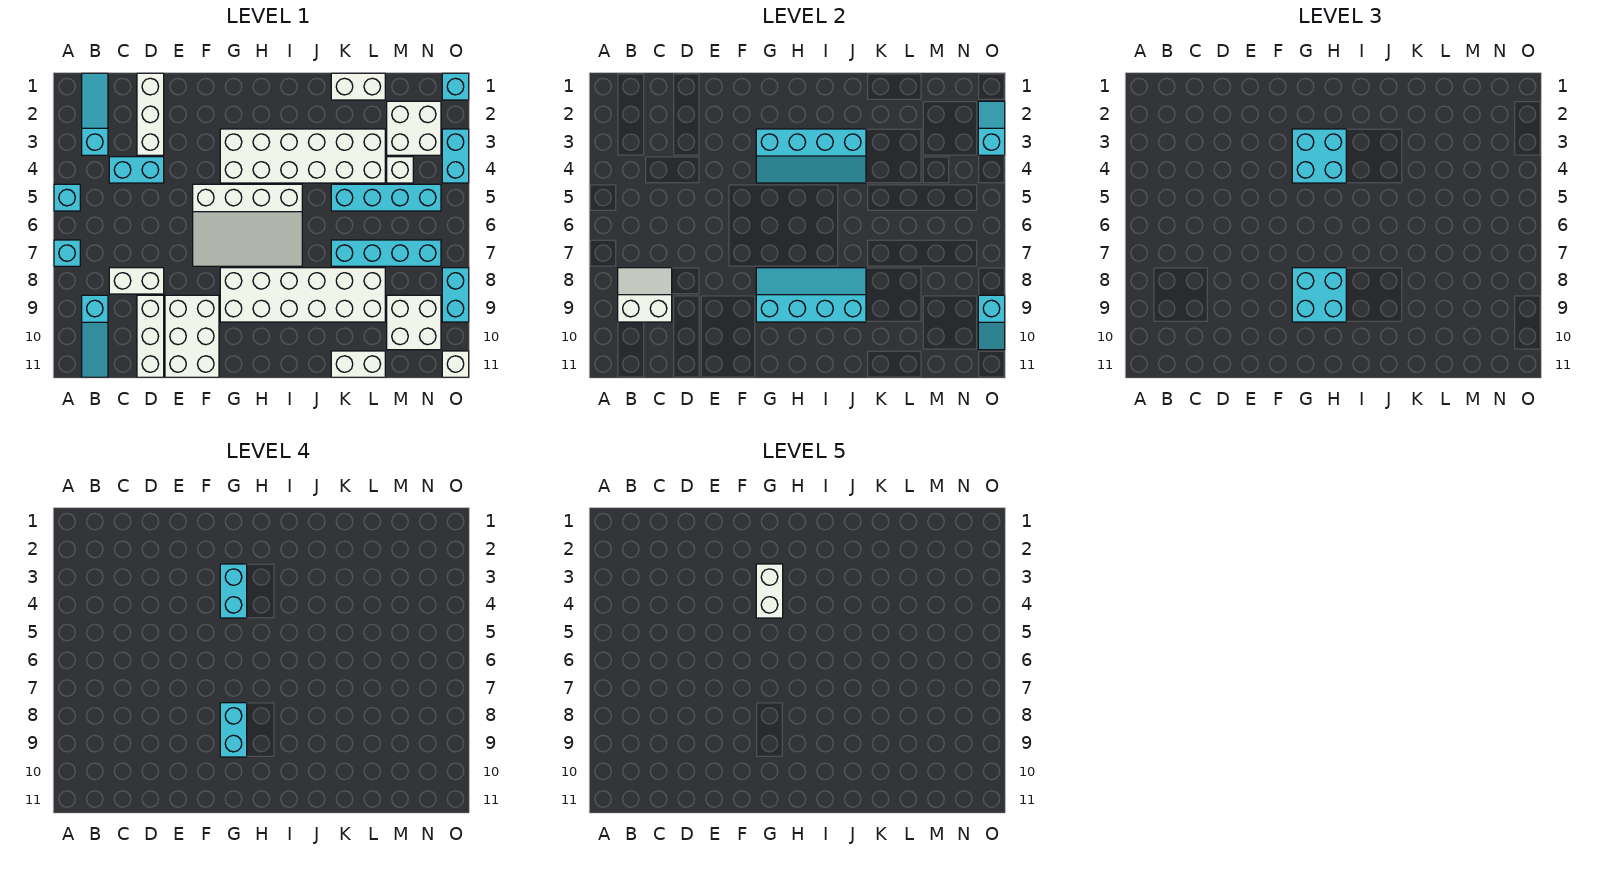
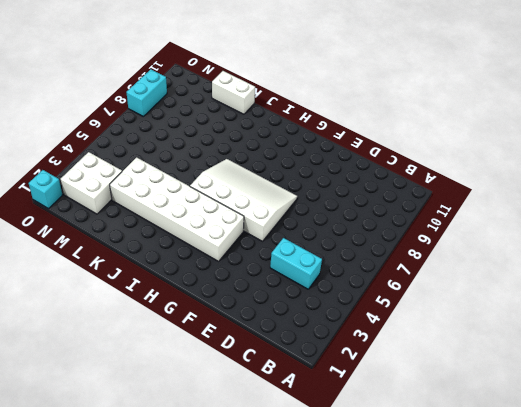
none -> cyan brick A5 level 1
none -> cyan brick A7 level 1
none -> cyan slope B1:B3 level 1 top 3
none -> cyan slope B9:B11 level 1 top 9

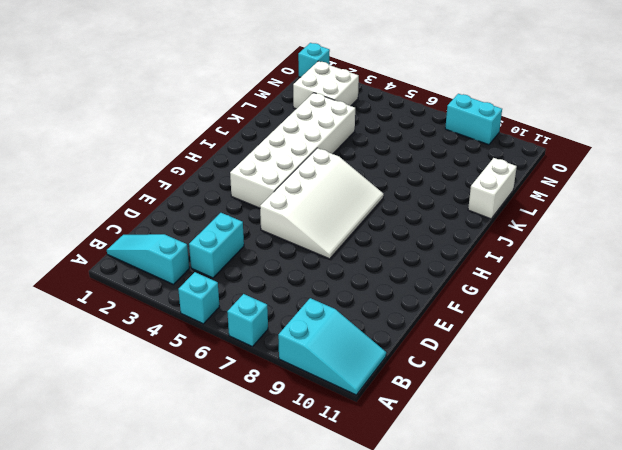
cyan slope A9:B11 level 1 top 9 -> cyan slope B9:B11 level 1 top 9
none -> white brick C8:D8 level 1
none -> white brick D1:D3 level 1
none -> white brick D9:D11 level 1
none -> white brick E9:F11 level 1

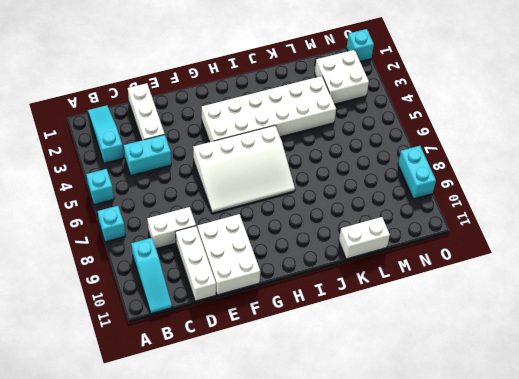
none -> white brick G8:L9 level 1
none -> white brick K1:L1 level 1
none -> cyan brick K5:N5 level 1
none -> cyan brick K7:N7 level 1

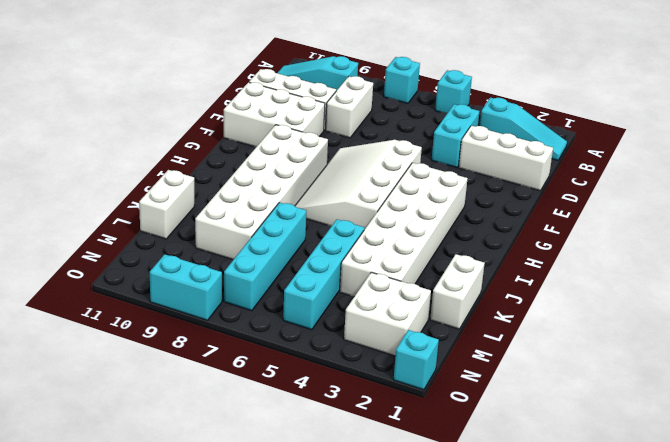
none -> white brick M4 level 1
none -> white brick M9:N10 level 1
none -> cyan brick O3:O4 level 1
none -> white brick O11 level 1

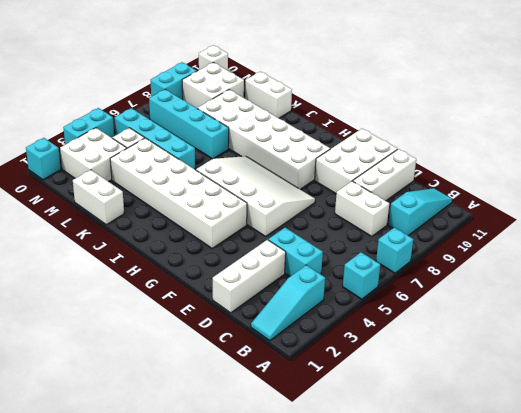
none -> white slope B8:C9 level 2 top 9
none -> cyan slope G3:J4 level 2 top 3
none -> cyan slope G8:J9 level 2 top 9
none -> cyan slope O2:O3 level 2 top 3

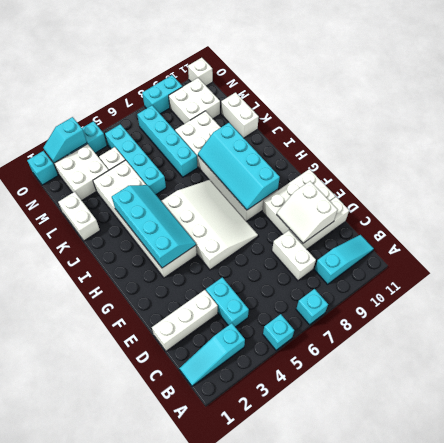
white slope D9:E10 level 2 top 10 -> white slope B8:C9 level 2 top 9
none -> cyan slope O9:O10 level 2 top 9
none -> cyan brick G3:H4 level 3
none -> cyan brick G8:H9 level 3
none -> cyan brick G3:G4 level 4

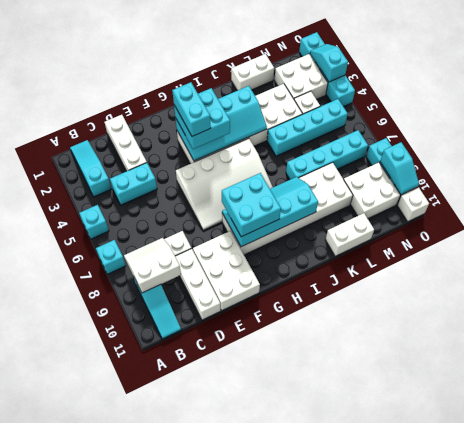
none -> cyan brick G8:G9 level 4
none -> white brick G3:G4 level 5

